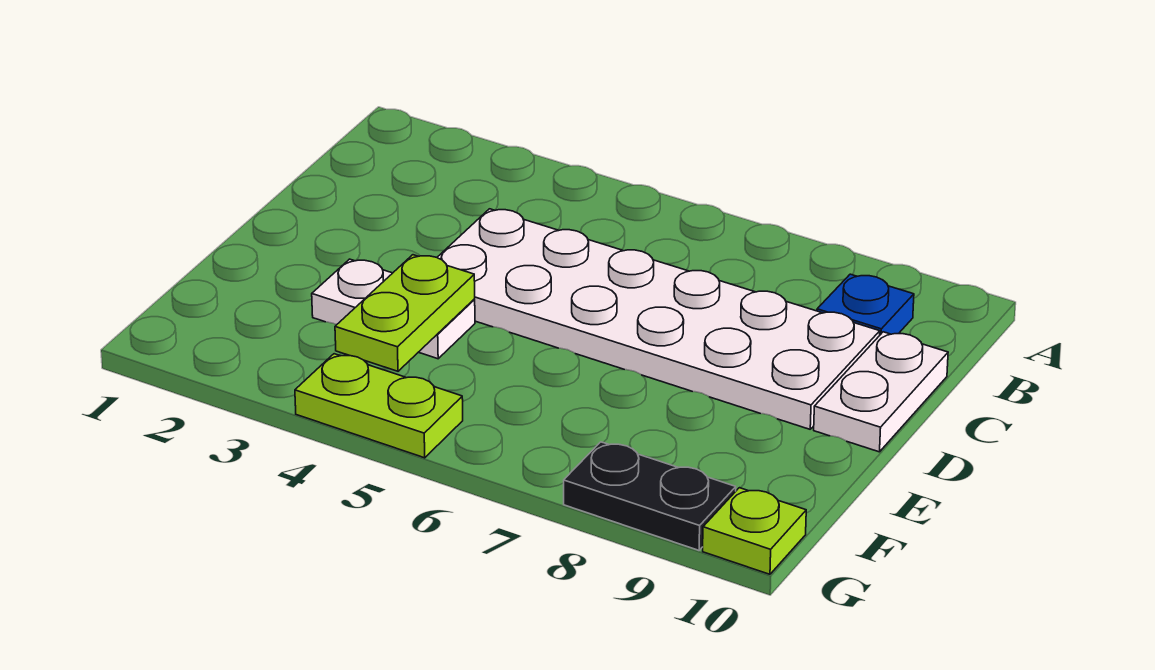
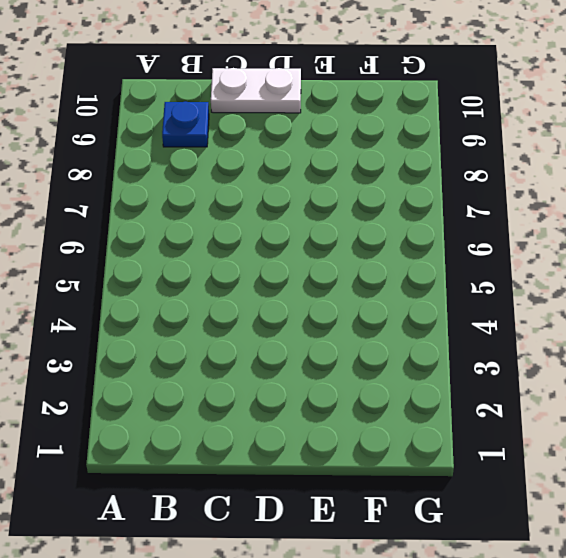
none -> white plate C4:D9 level 1
none -> white plate E3:E4 level 1

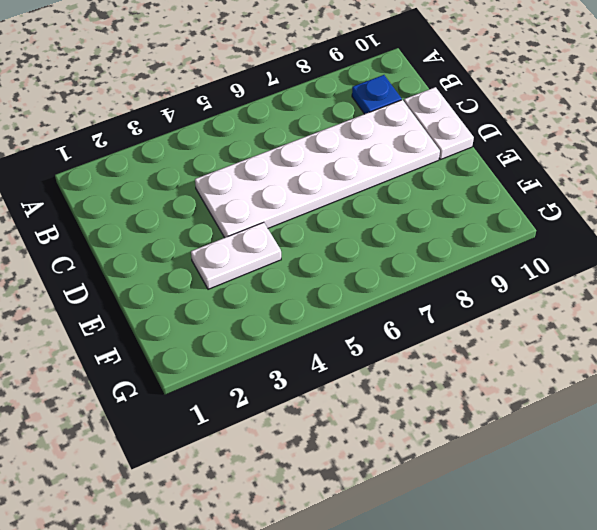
none -> lime plate G4:G5 level 1
none -> black plate G8:G9 level 1

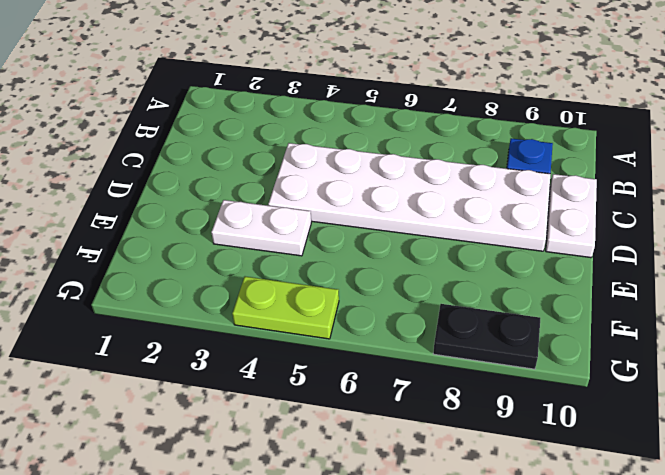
none -> lime plate G10 level 1
none -> lime plate E4:F4 level 2

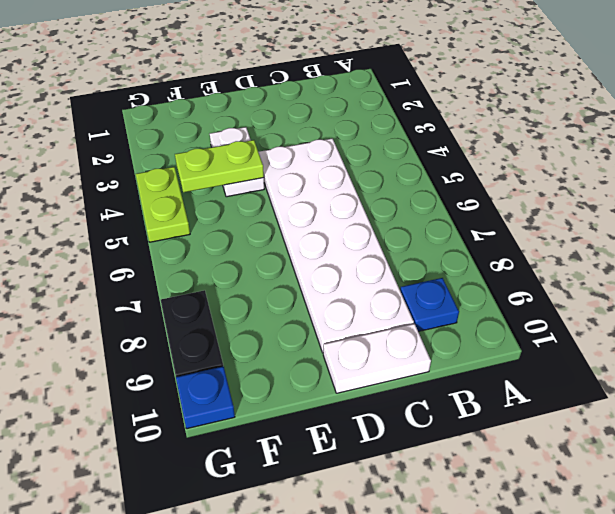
blue plate G10 level 1 -> lime plate G10 level 1

